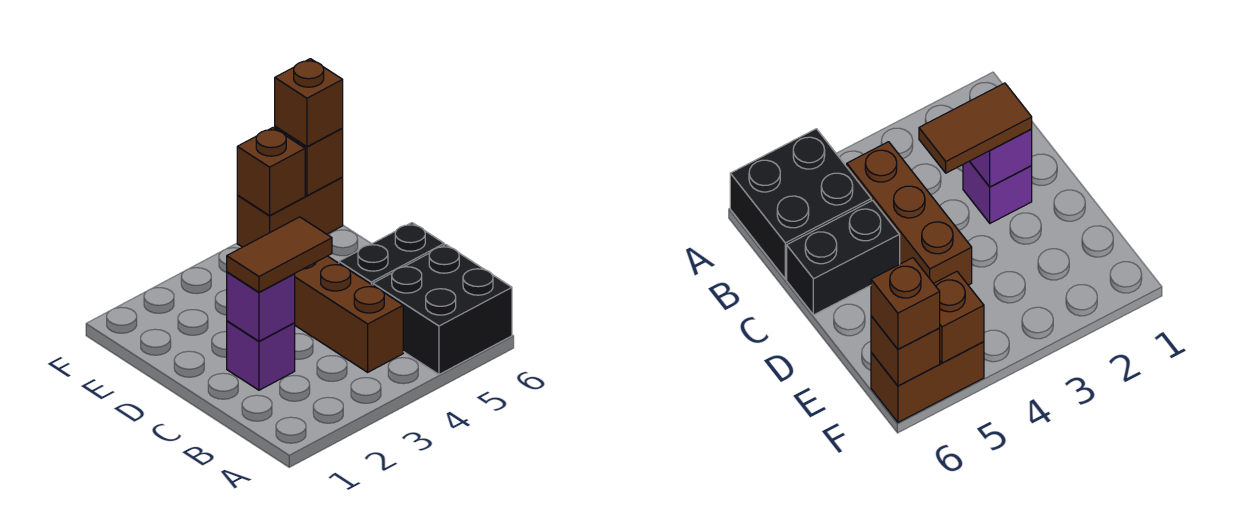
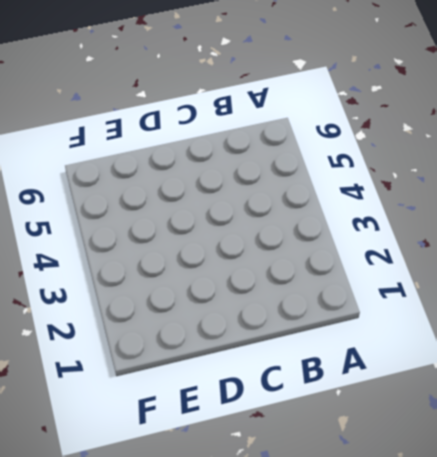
none -> black brick A5:B6 level 1
none -> brown brick B4:D4 level 1

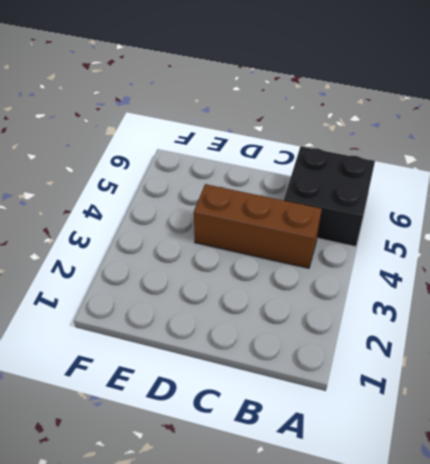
none -> purple brick C2 level 1
none -> black brick C5:C6 level 1

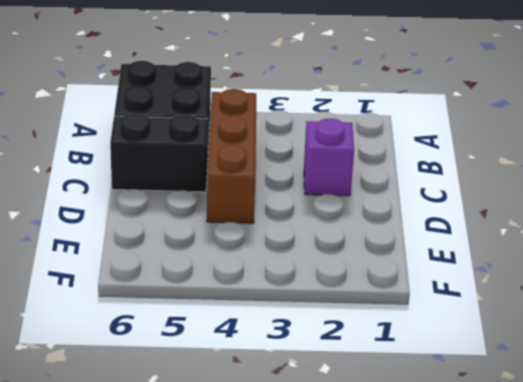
none -> brown brick F5:F6 level 1
none -> purple brick C2 level 2

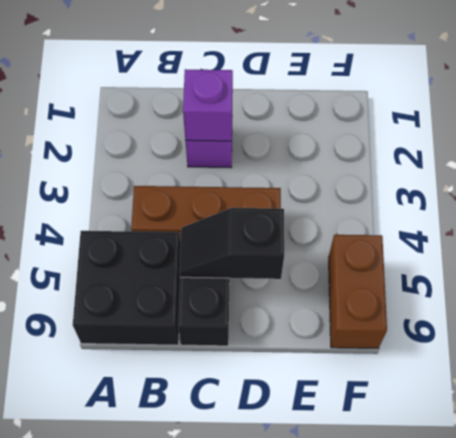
black slope C5:D5 level 2 top D -> none
none -> brown brick F5 level 2
none -> brown brick F6 level 2

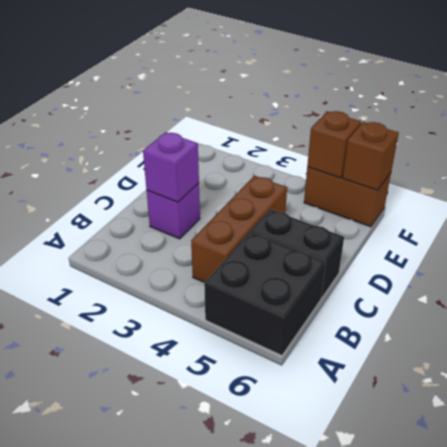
none -> brown tile C2:C3 level 3
none -> brown brick F6 level 3

